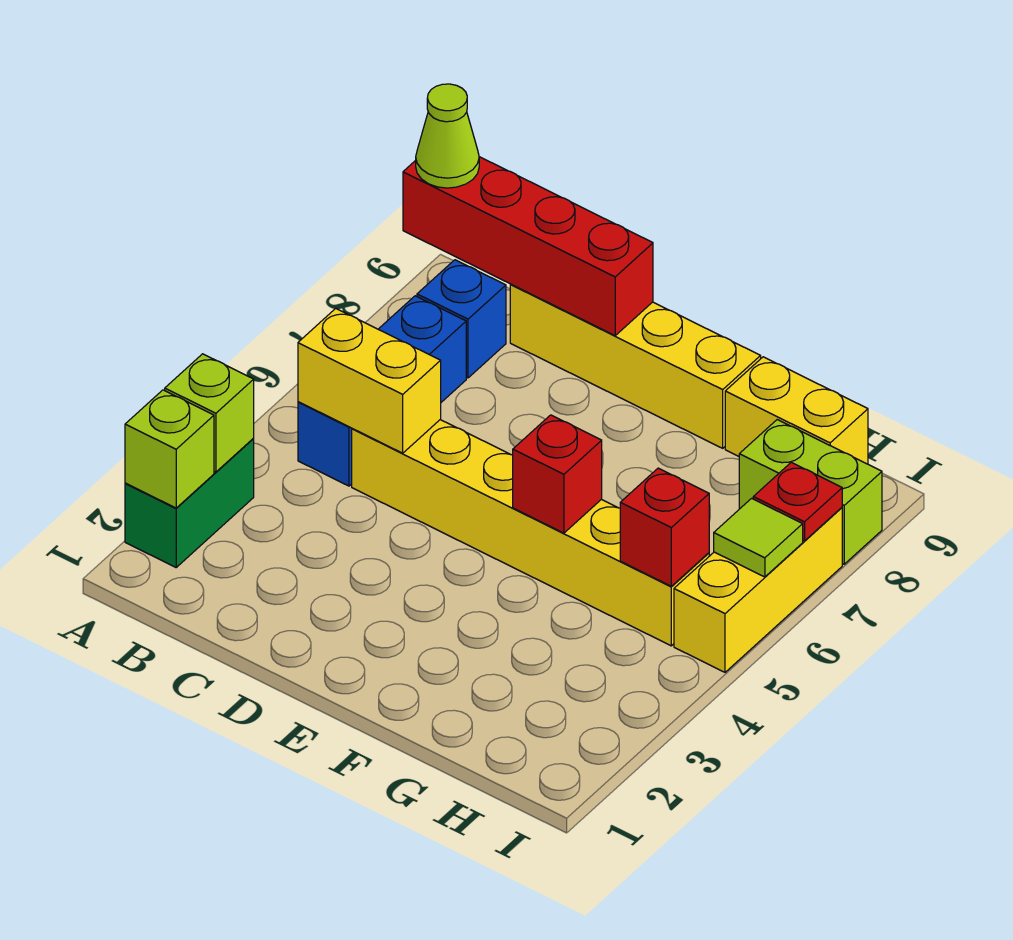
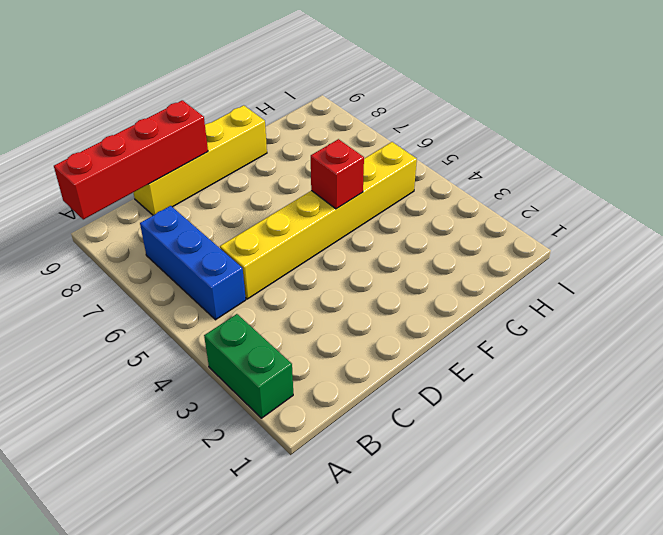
none -> blue brick B8 level 1
none -> yellow brick G9:H9 level 1
none -> lime brick H8:I8 level 1

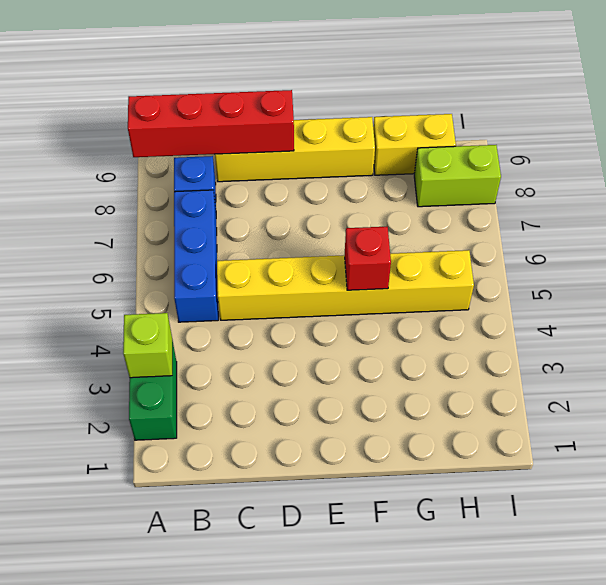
none -> yellow brick I5:I7 level 1
none -> lime brick A2 level 2
none -> yellow brick B5:C5 level 2

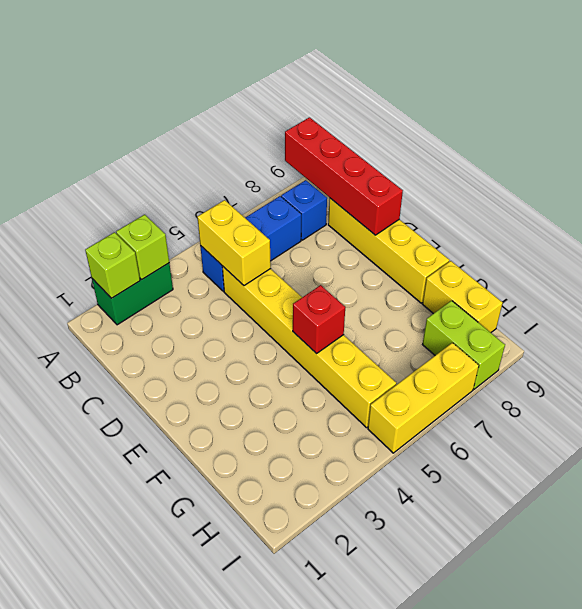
none -> red brick H5 level 2
none -> lime tile I6 level 2
none -> red plate I7 level 2

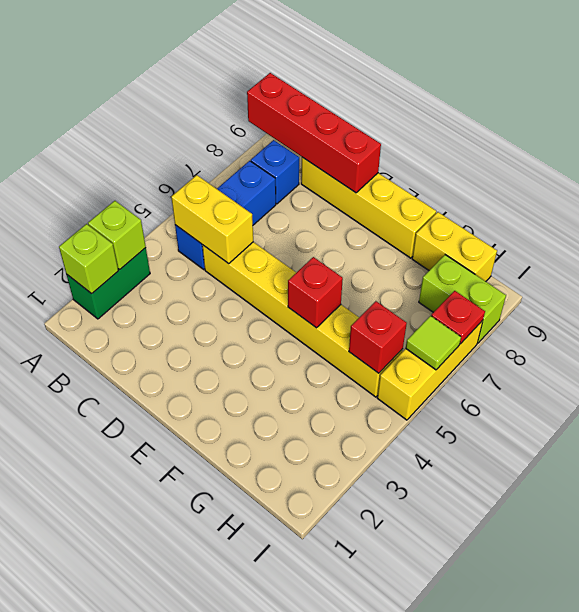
none -> lime cone A9 level 3

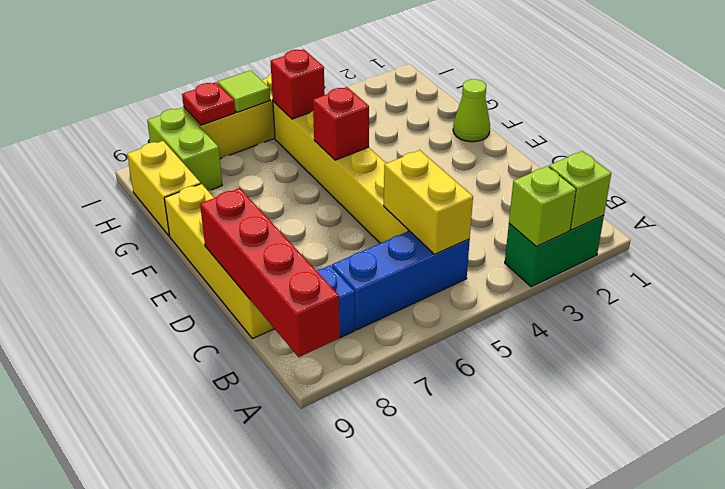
lime cone F1 level 1 -> lime cone A9 level 3

